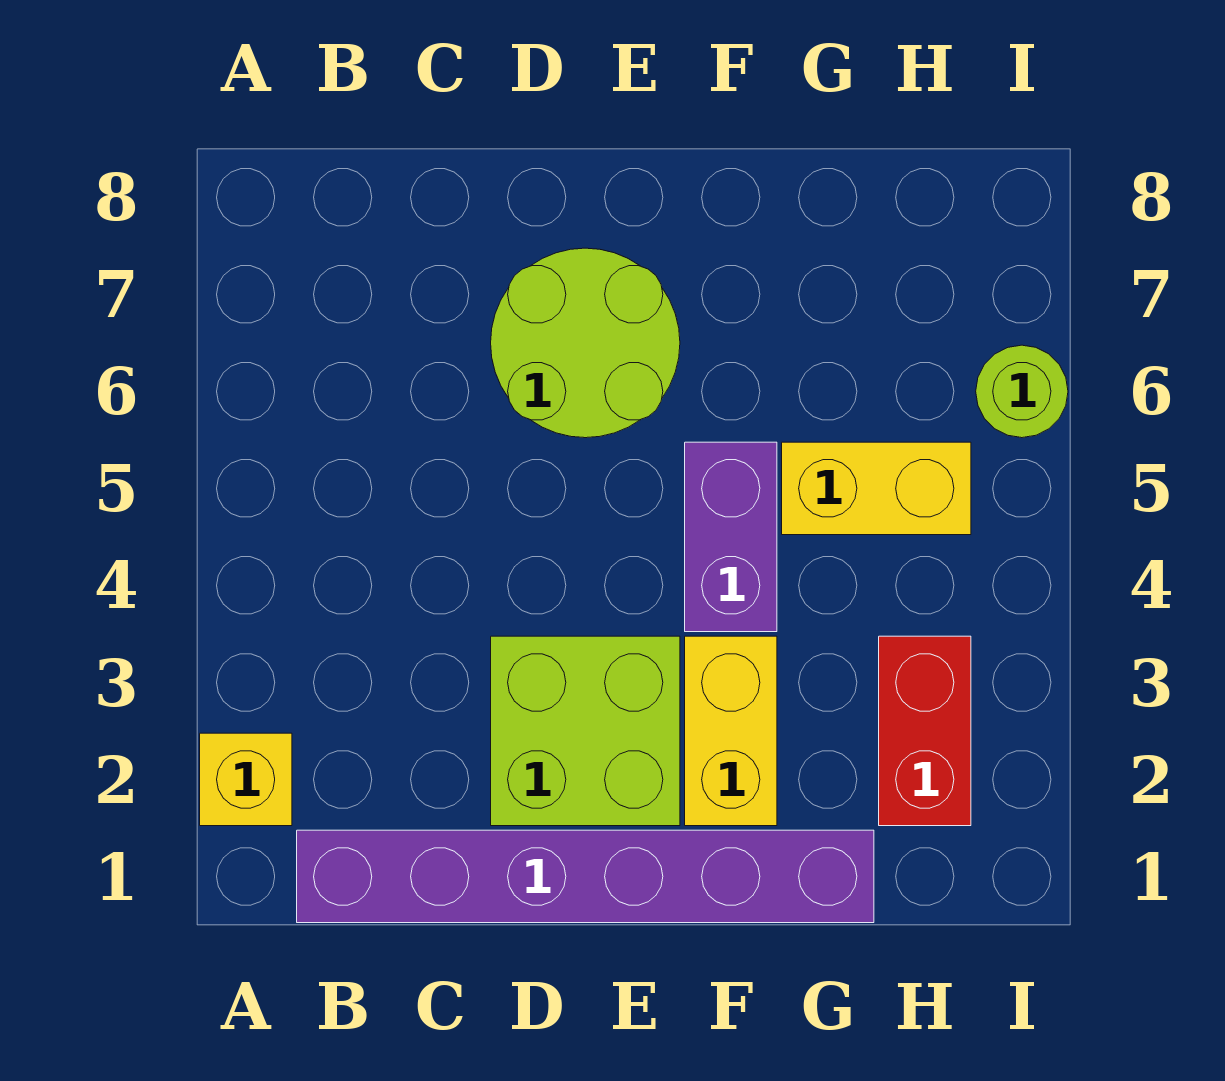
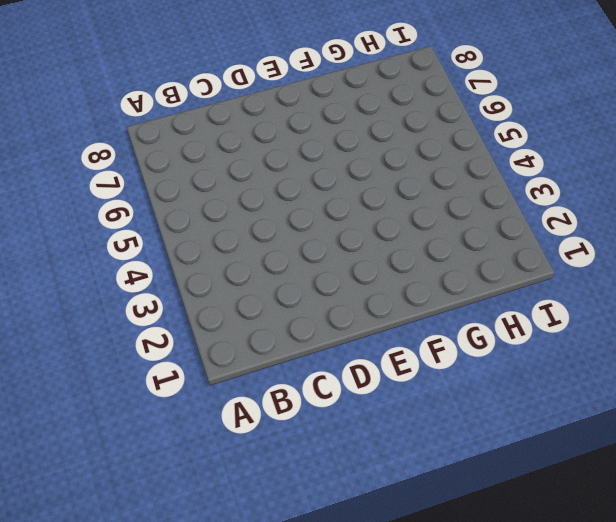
none -> yellow brick A2 level 1
none -> purple brick B1:G1 level 1

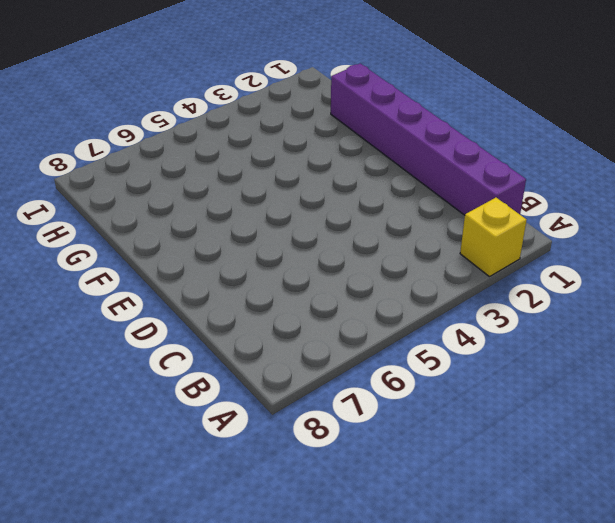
none -> lime brick D2:E3 level 1
none -> lime round brick D6:E7 level 1

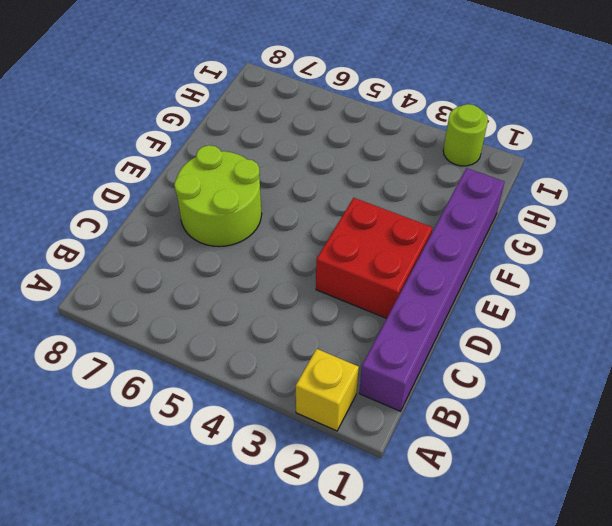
red brick D2:E3 level 1 -> lime brick D2:E3 level 1
lime round brick I2 level 1 -> lime round brick I6 level 1
none -> yellow brick F2:F3 level 1
none -> purple brick F4:F5 level 1

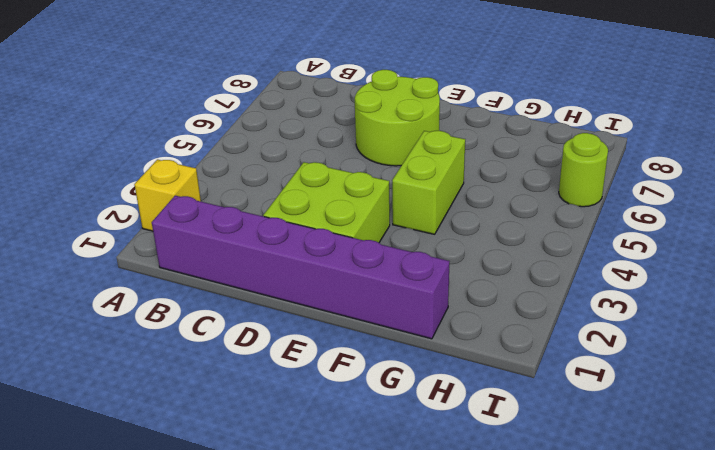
lime brick F4:F5 level 1 -> purple brick F4:F5 level 1
none -> yellow brick F2:F3 level 1
none -> yellow brick G5:H5 level 1

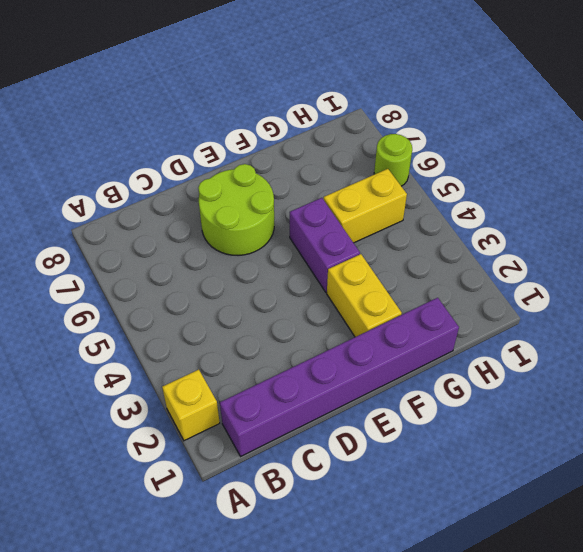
none -> lime brick D2:E3 level 1
none -> red brick H2:H3 level 1

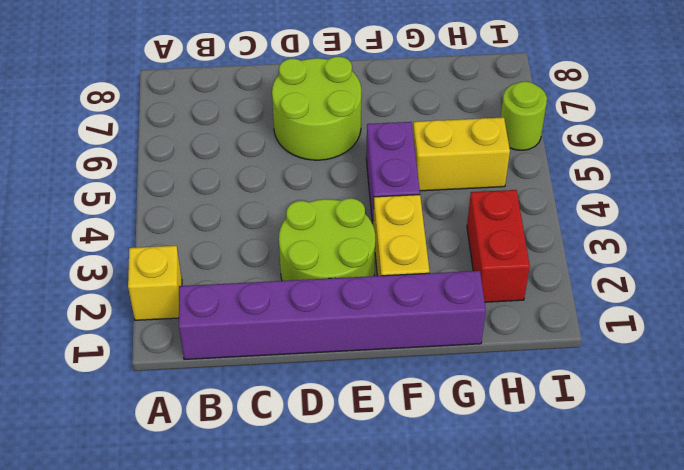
lime round brick D2:E3 level 1 -> lime brick D2:E3 level 1

